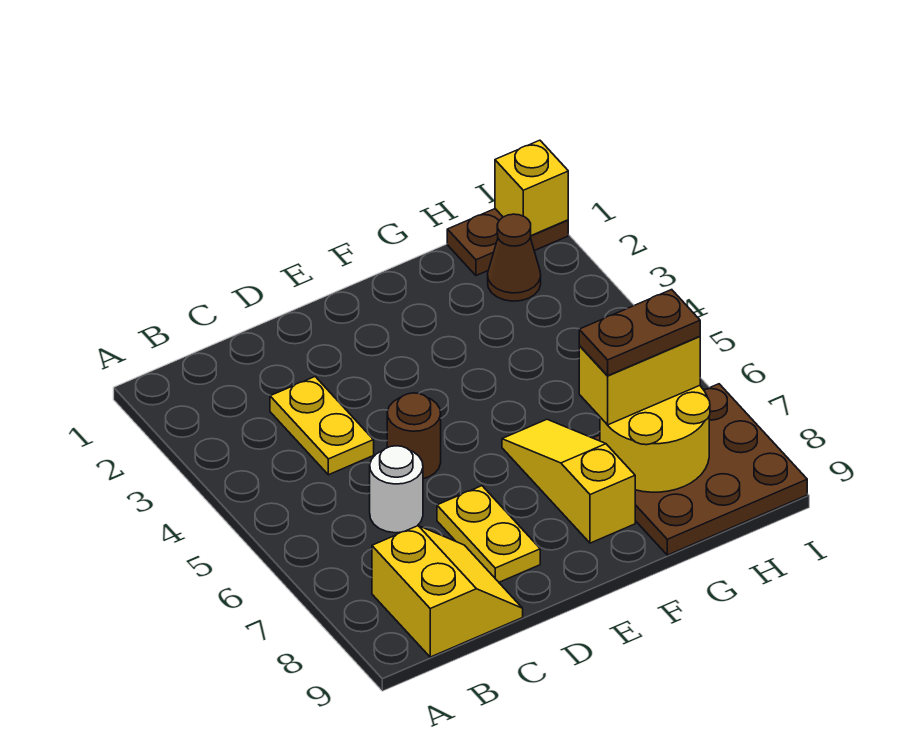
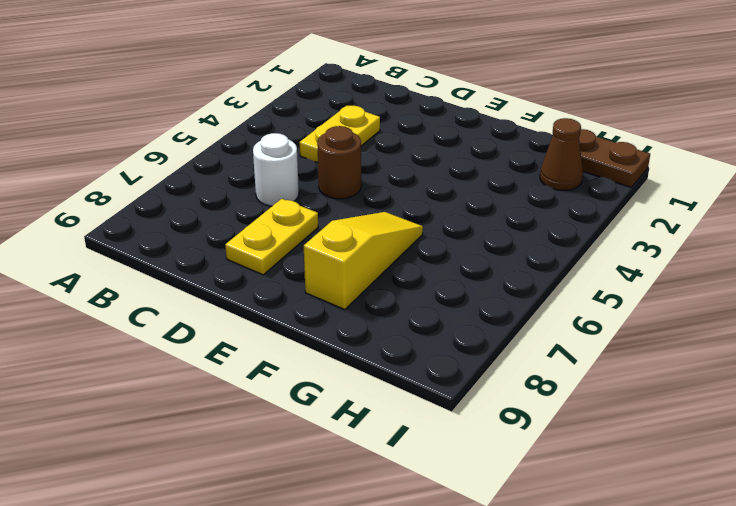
none -> yellow slope B8:C9 level 1 top B
none -> brown plate G7:I9 level 1
none -> yellow round brick G7:H8 level 2

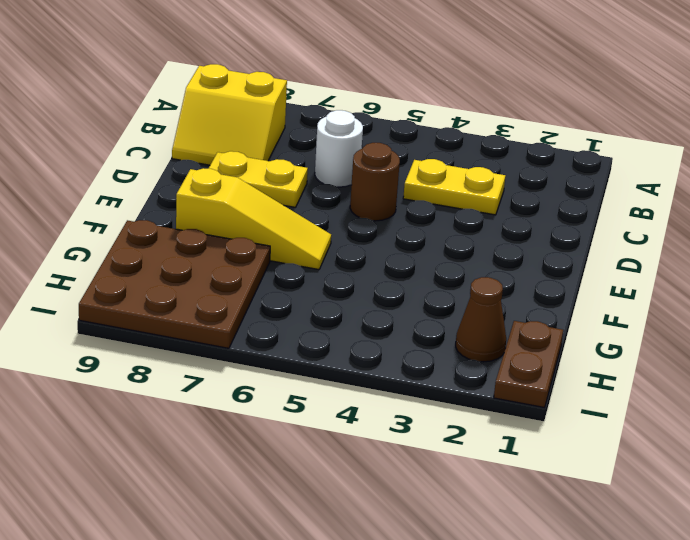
none -> yellow round brick G7:H8 level 2
none -> yellow brick I1 level 2
none -> yellow brick G7:H7 level 3

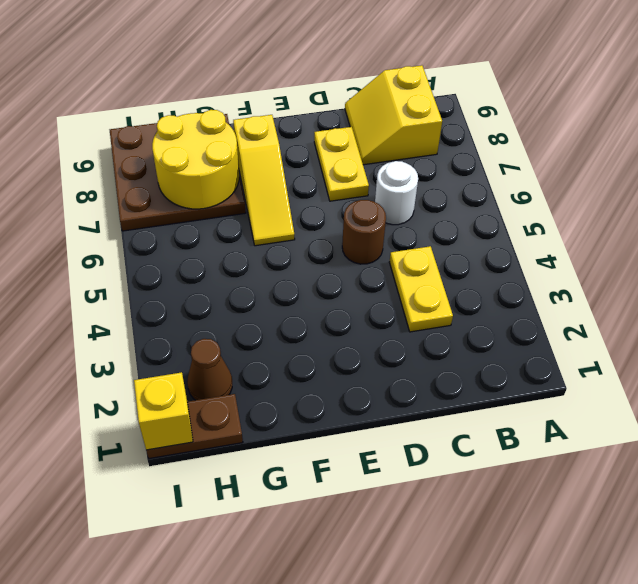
none -> yellow brick G7:H7 level 3
none -> brown plate G7:H7 level 4

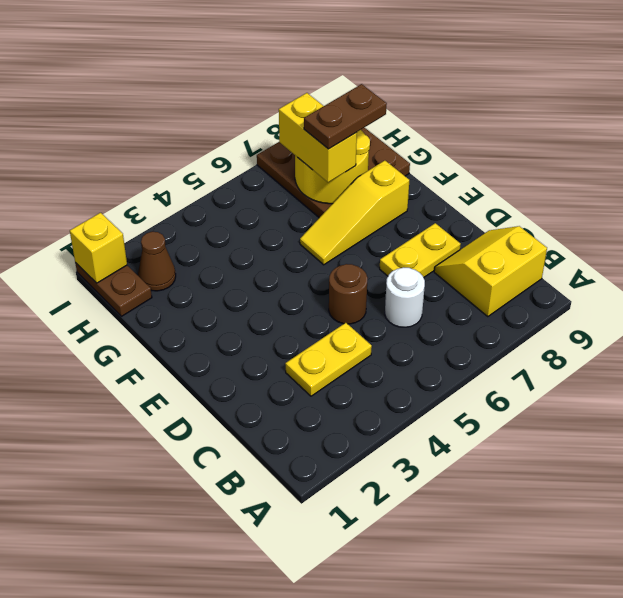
brown plate G7:G8 level 4 -> brown plate G7:H7 level 4

